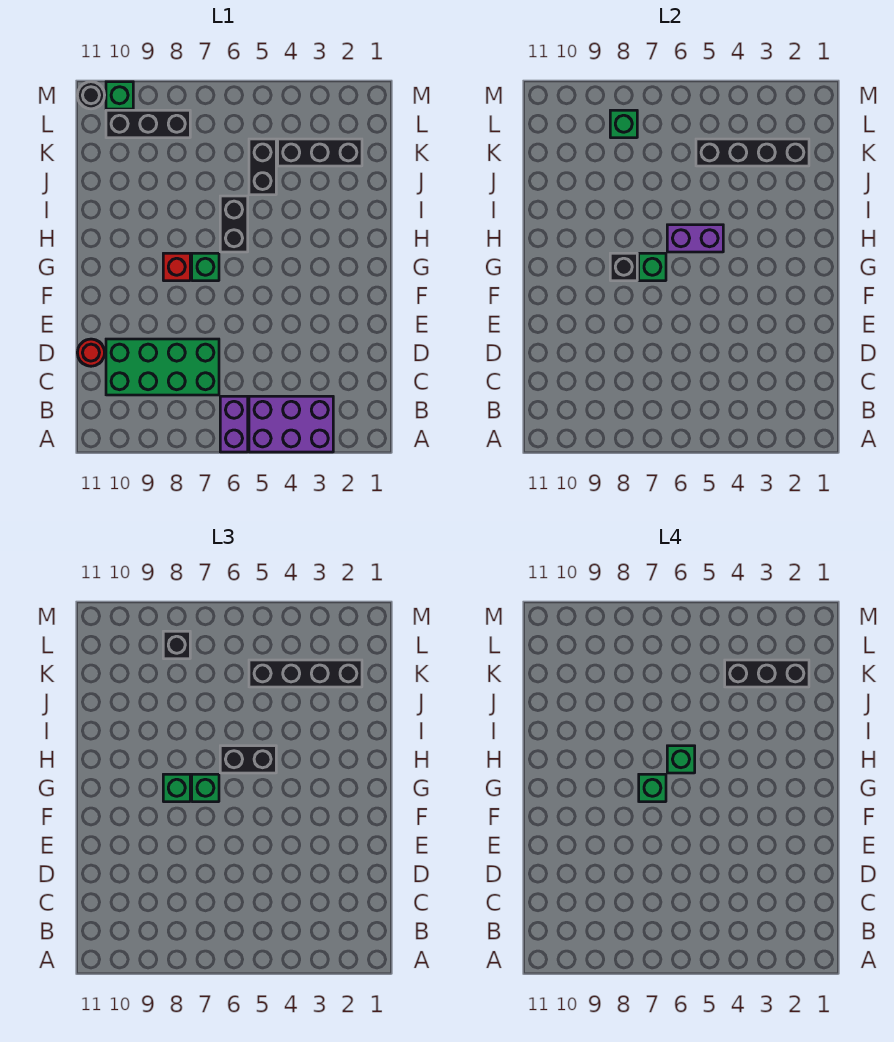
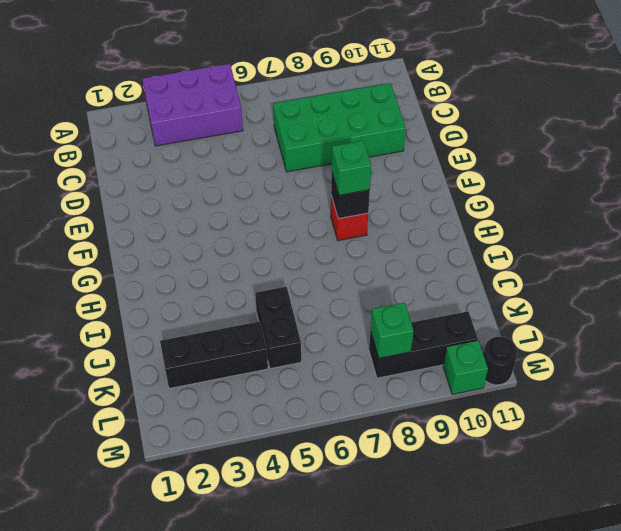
none -> purple brick A6:B6 level 1
none -> red round brick D11 level 1
none -> green brick G7 level 1

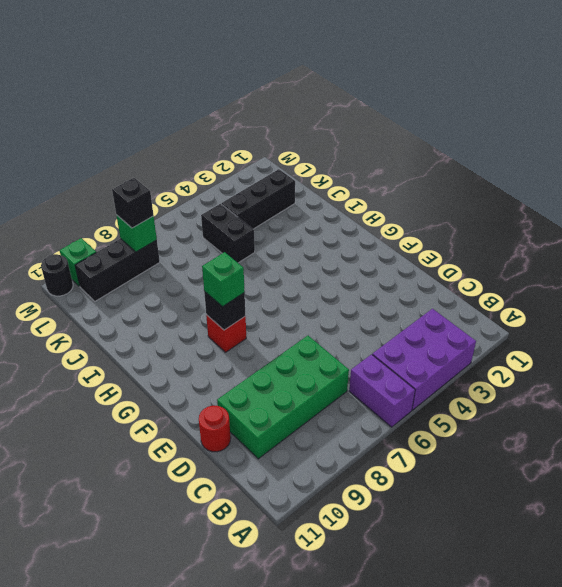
none -> green brick G7 level 1
none -> black brick H6:I6 level 1
none -> green brick G7 level 2

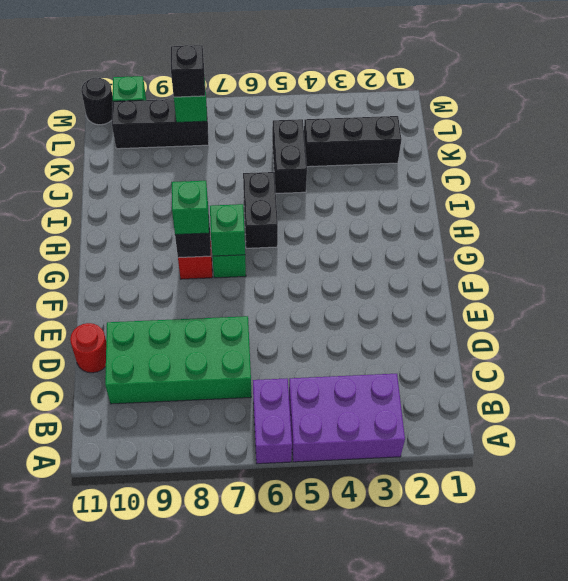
none -> purple brick H5:H6 level 2
none -> black brick K2:K5 level 2
none -> green brick G7 level 3

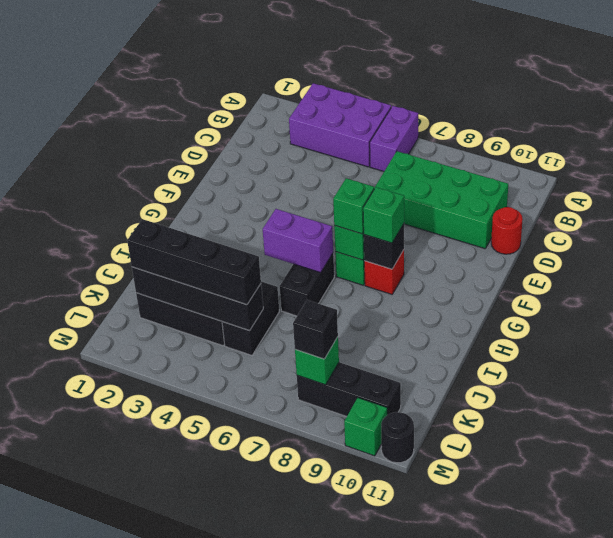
none -> black brick H5:H6 level 3
none -> green brick G7 level 4
none -> green brick H6 level 4

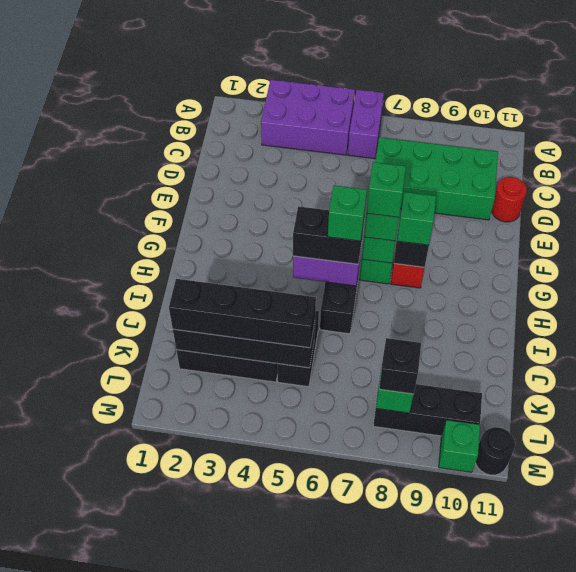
none -> black brick K2:K4 level 4

